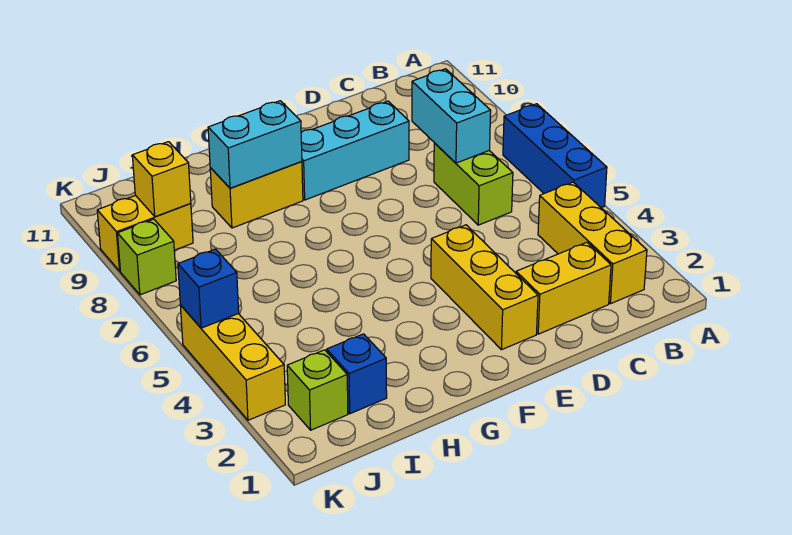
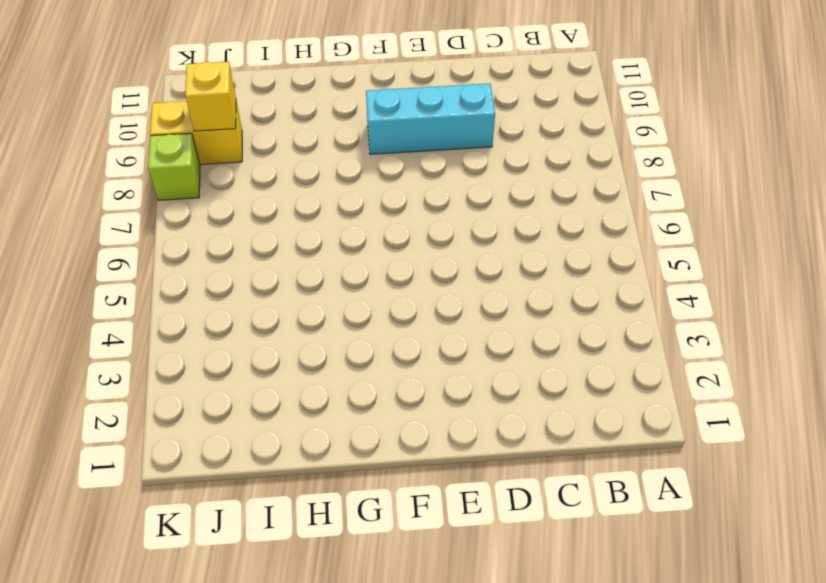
none -> blue brick A5:A7 level 1
none -> yellow brick B2:B4 level 1
none -> yellow brick C2:D2 level 1

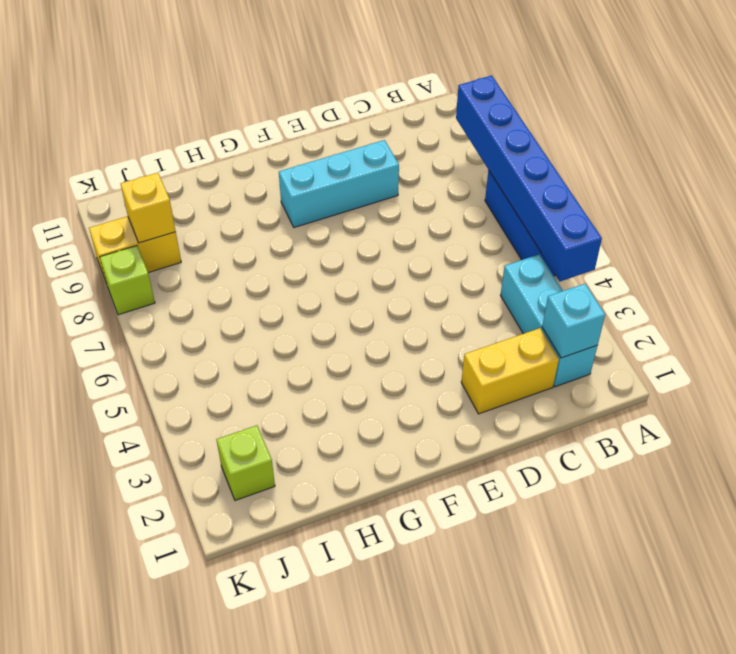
blue brick A4:A9 level 2 -> none
cyan brick B2:B4 level 1 -> yellow brick B2:B4 level 1
cyan brick B2 level 2 -> none
none -> lime brick C6:C7 level 1
none -> yellow brick E2:E4 level 1
none -> yellow brick G9:H9 level 1

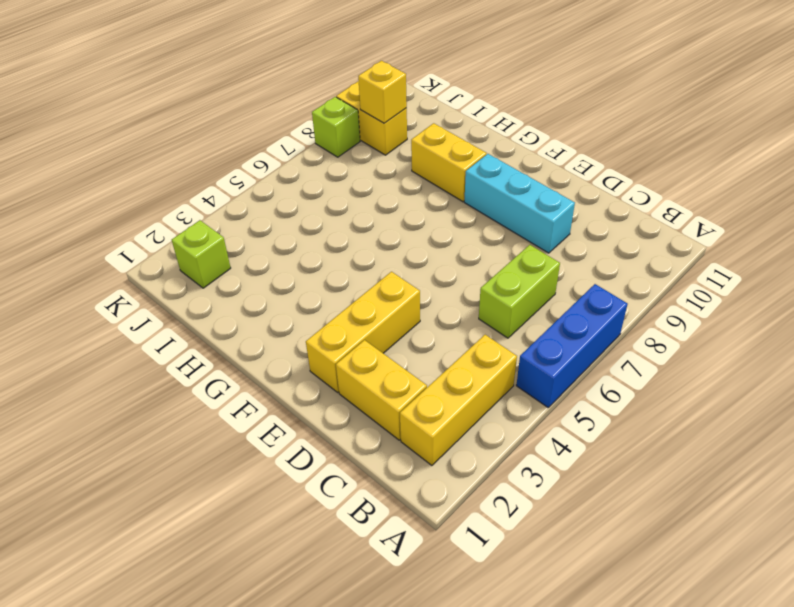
none -> blue brick I2 level 1
none -> yellow brick K3:K5 level 1
none -> cyan brick C7:C8 level 2

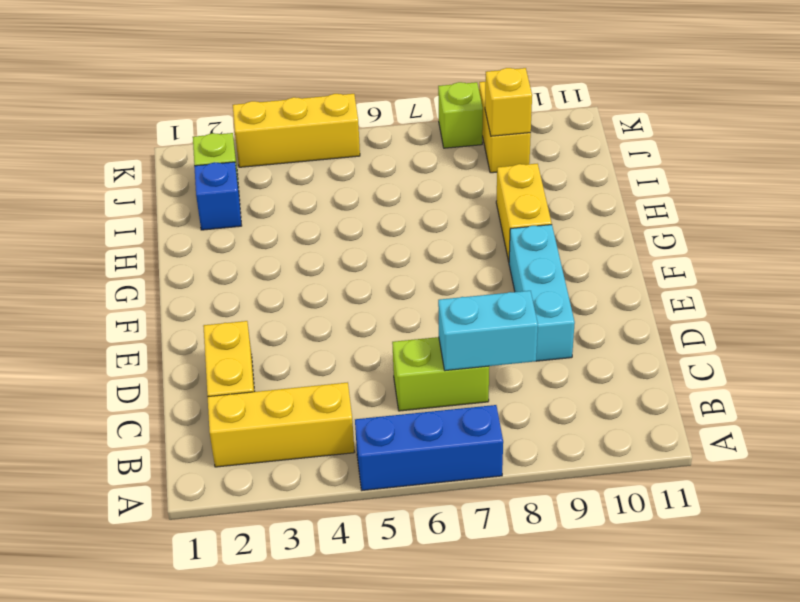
none -> yellow brick E2:E4 level 1
none -> cyan brick G9:H9 level 2
none -> blue brick K5 level 2

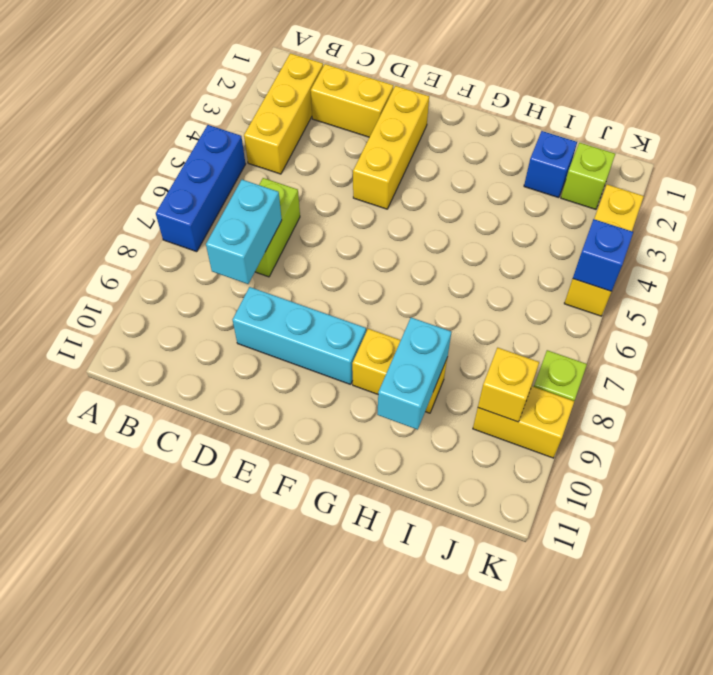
cyan brick H9:H10 level 2 -> cyan brick G9:H9 level 2

